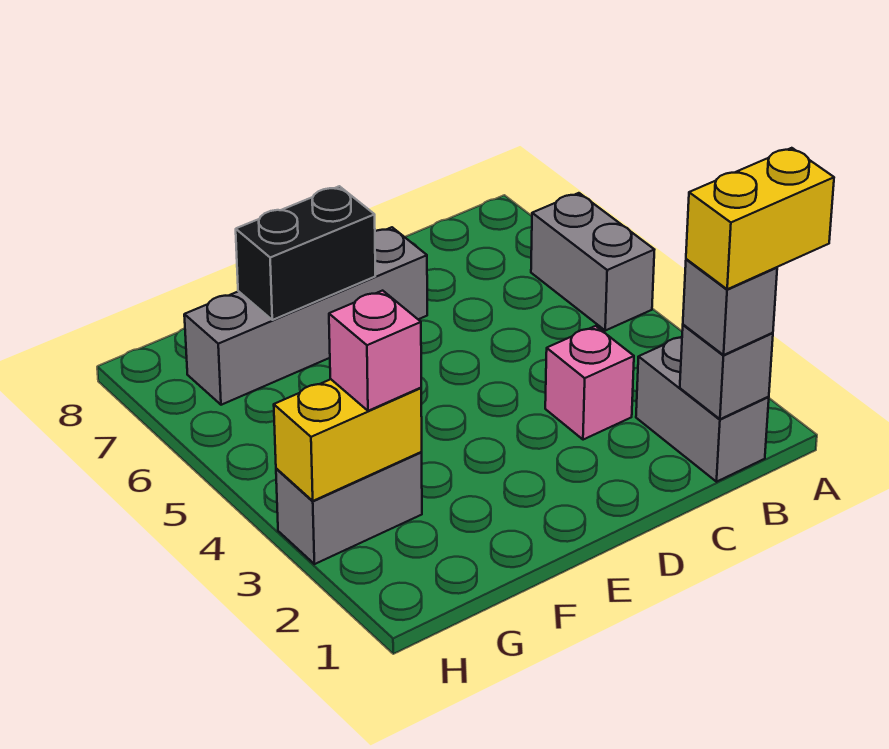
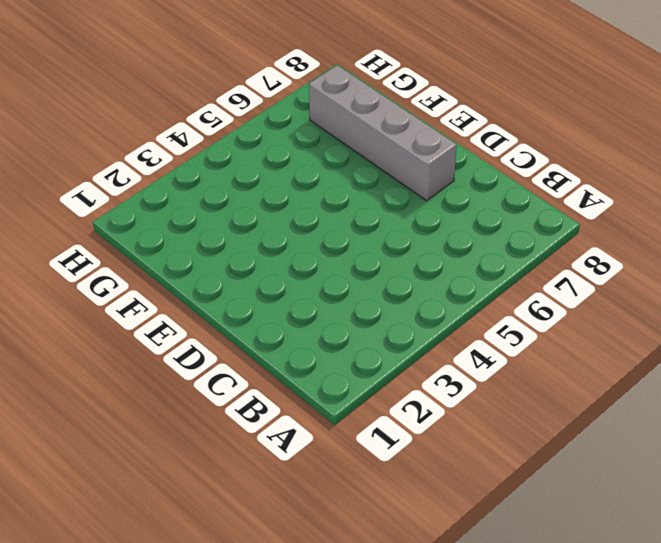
none -> grey brick A5:A6 level 1
none -> grey brick B1:B2 level 1

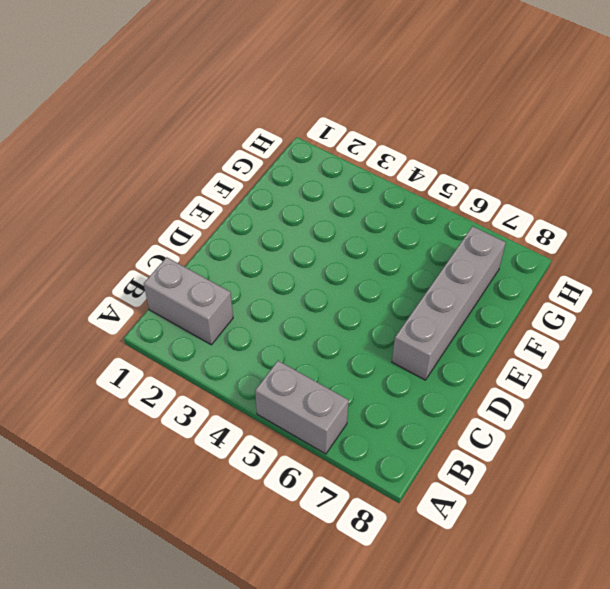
none -> pink brick C3 level 1
none -> grey brick G3:H3 level 1

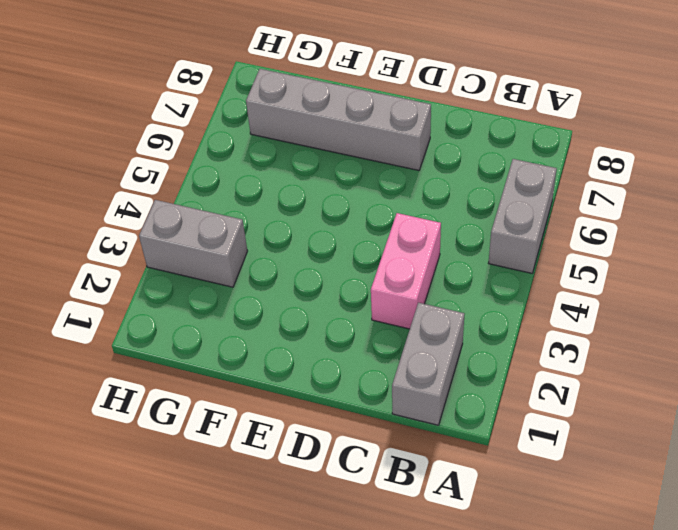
pink brick C3:C4 level 1 -> pink brick C3 level 1
none -> grey brick B1 level 2
none -> black brick E7:F7 level 2

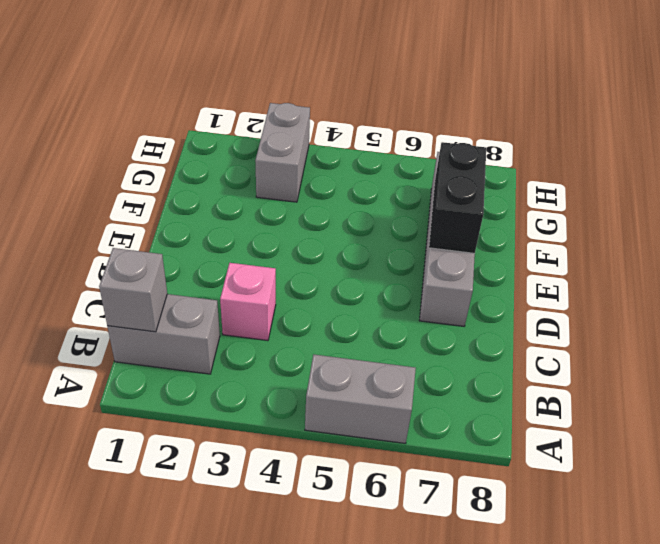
none -> yellow brick G3:H3 level 2
none -> grey brick B1 level 3

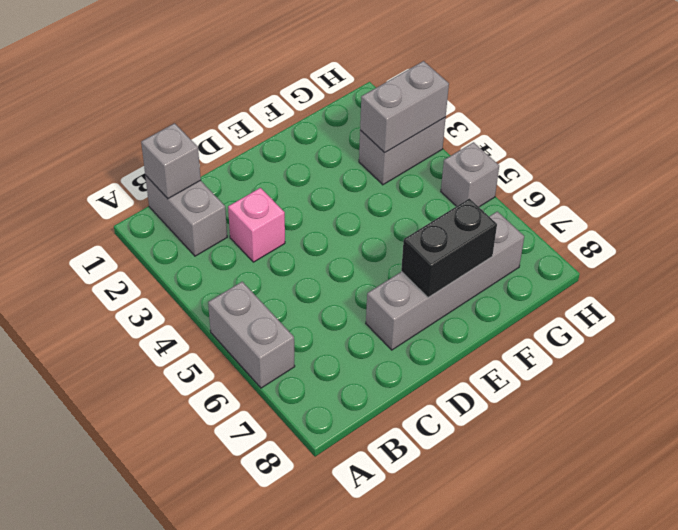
grey brick G3:H3 level 2 -> yellow brick G3:H3 level 2
grey brick H5 level 1 -> grey brick B1 level 3
none -> pink brick G3 level 3
none -> yellow brick A1:B1 level 4

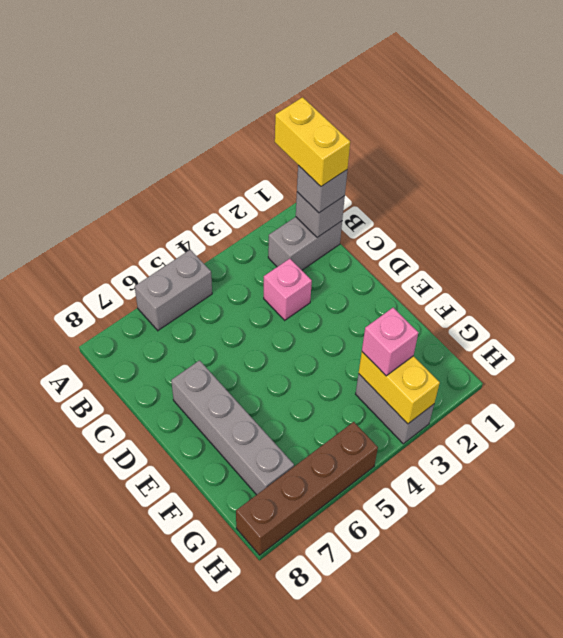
brown brick H5:H8 level 1 -> none
none -> black brick E7:F7 level 2

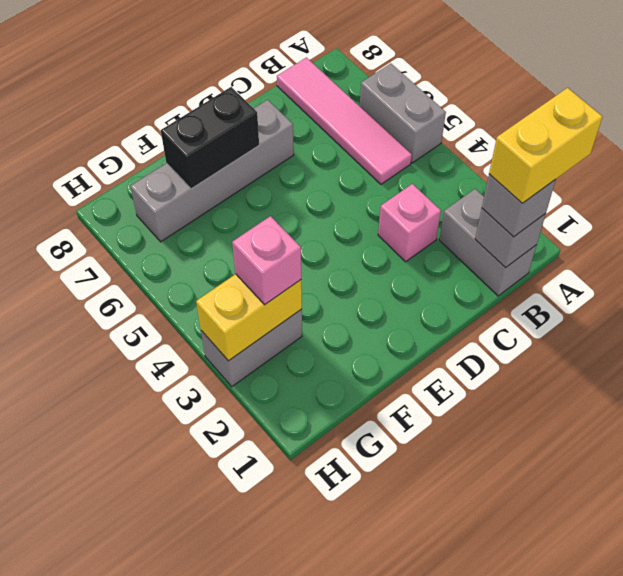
pink tile B5:B8 level 1 -> none

